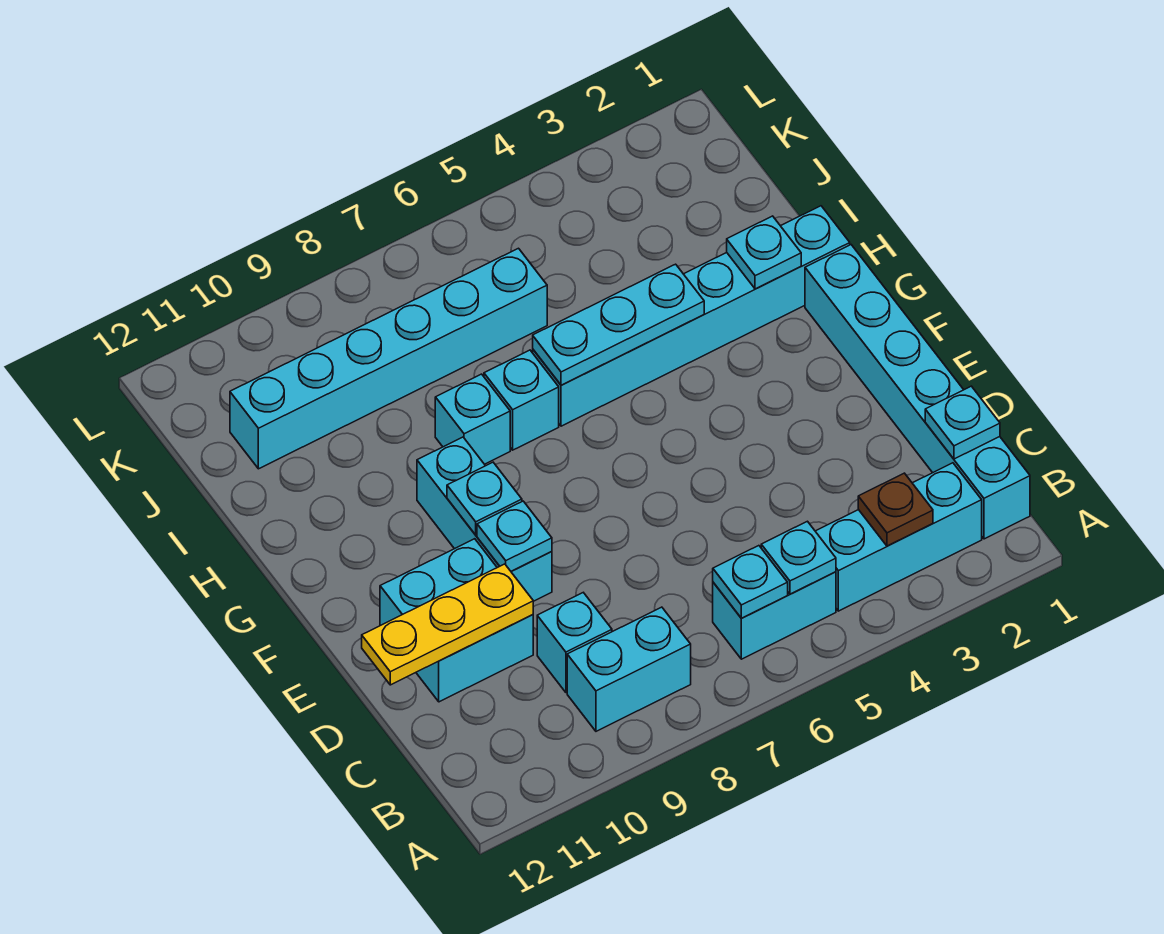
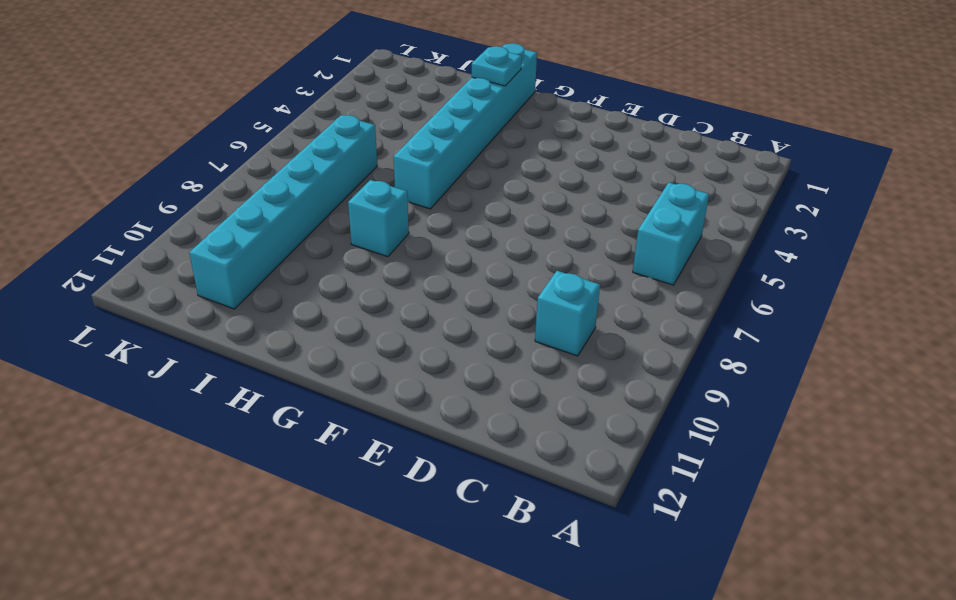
none -> cyan brick B1:G1 level 1
none -> cyan brick B2:B4 level 1
none -> cyan brick B8:B9 level 1

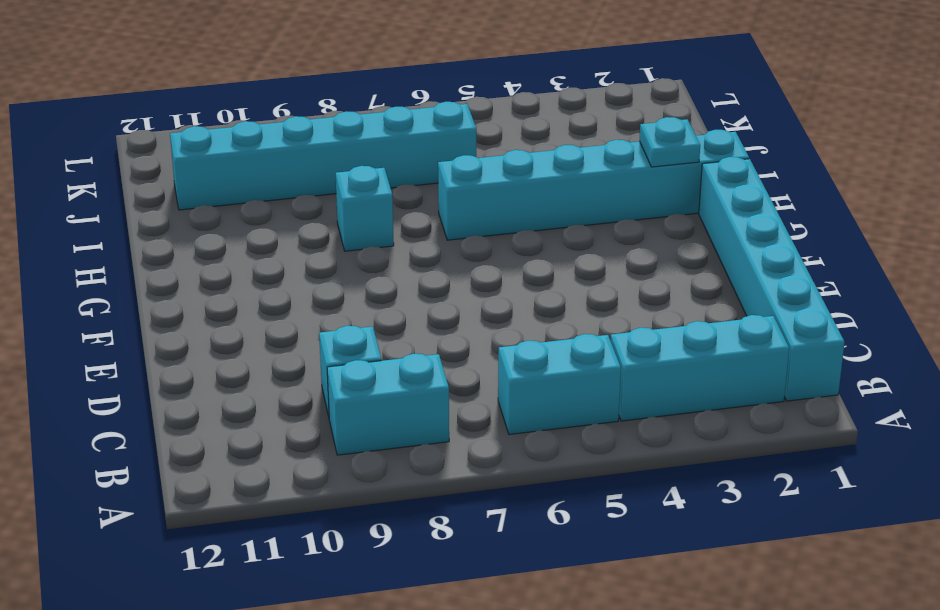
none -> cyan brick D10:E11 level 1
none -> cyan brick E9:G9 level 1
none -> cyan brick H7 level 1

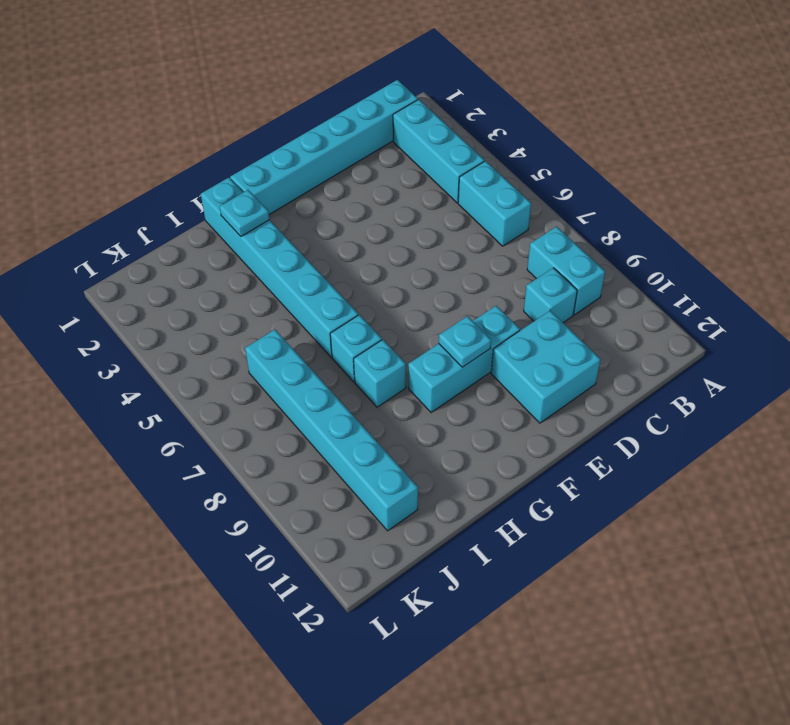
none -> brown plate B3 level 2
none -> cyan plate B5 level 2
none -> cyan plate B6 level 2

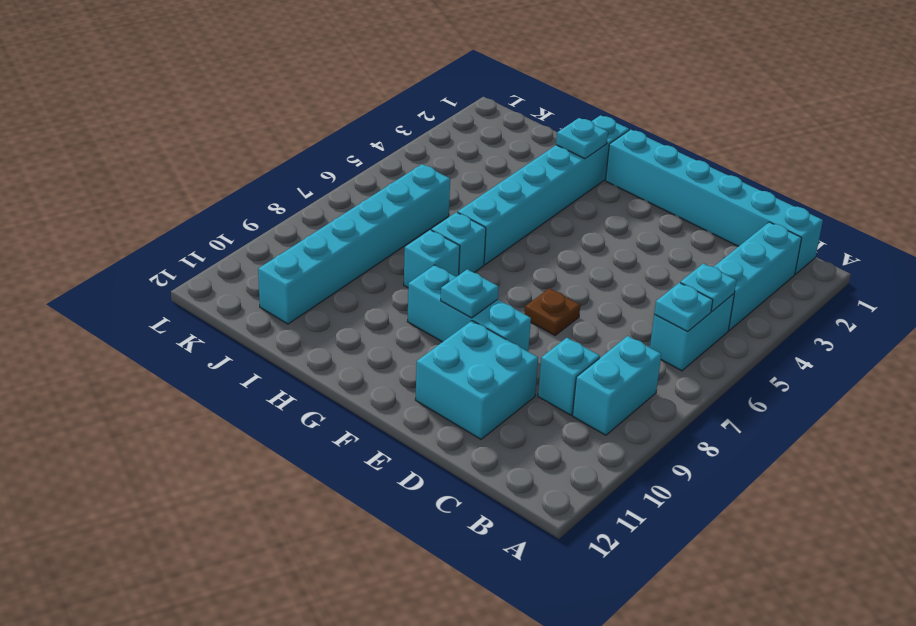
brown plate E7 level 1 -> brown plate B3 level 2
none -> cyan plate C1 level 2
none -> yellow plate D10:D12 level 2
none -> cyan plate E9 level 2

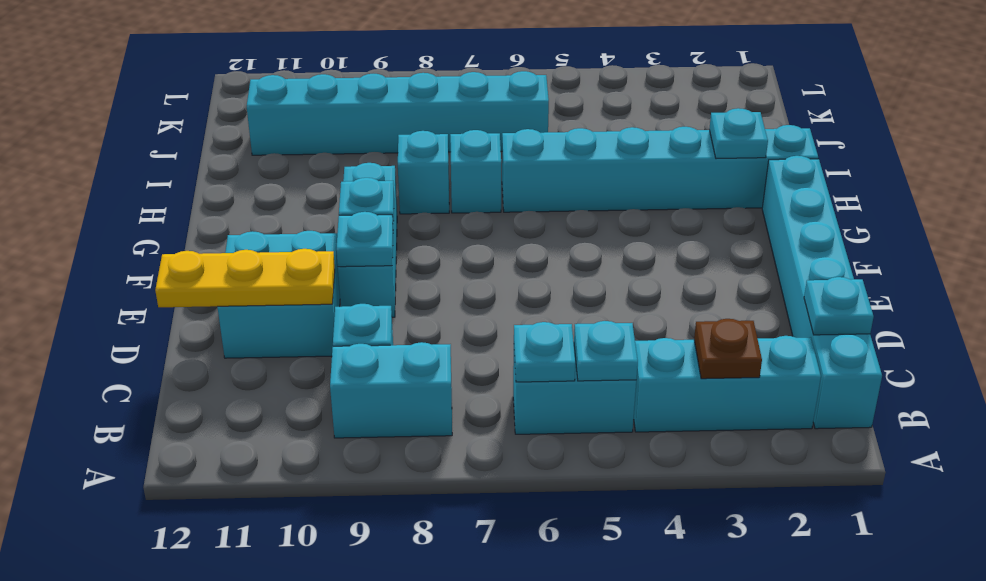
none -> cyan plate H4:H6 level 2

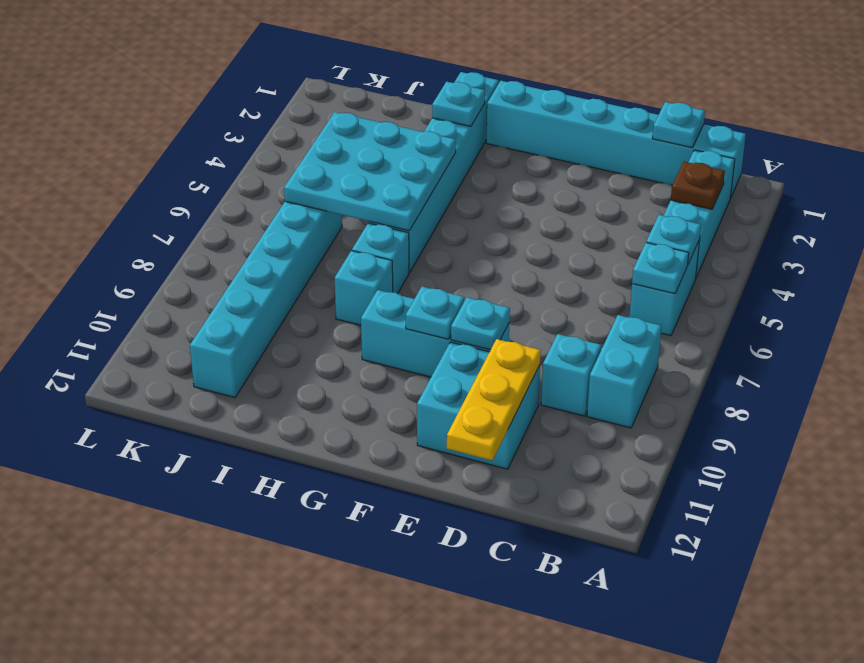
cyan plate H4:J6 level 2 -> cyan plate H4:H6 level 2

